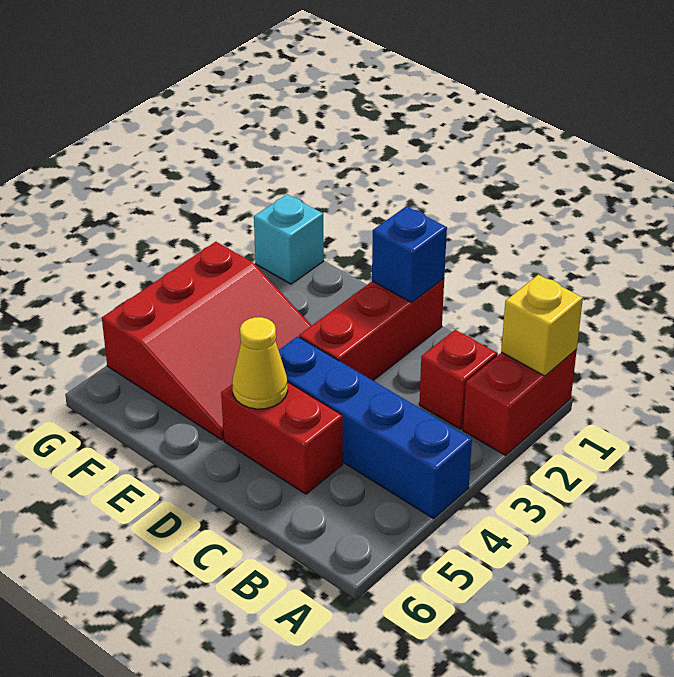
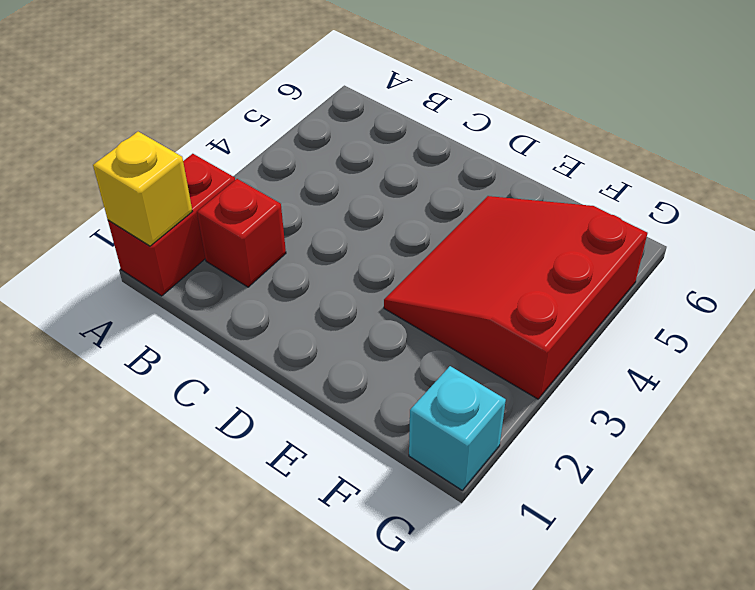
none -> blue brick A4:D4 level 1
none -> red brick C5:D5 level 1

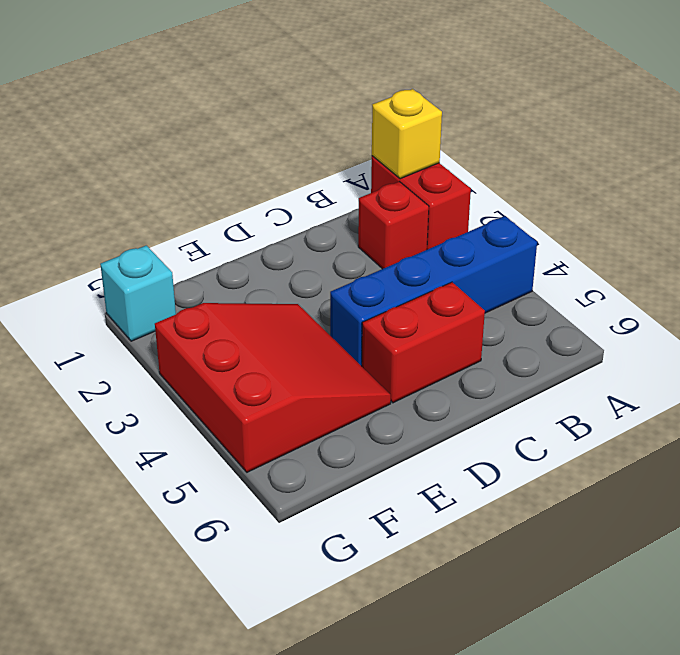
none -> red brick D1:D3 level 1
none -> blue brick D1 level 2

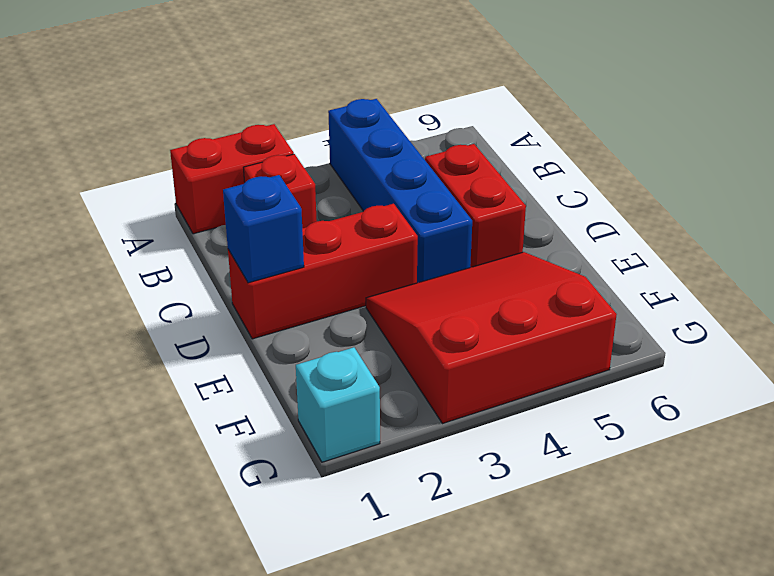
none -> yellow brick A1 level 2
none -> yellow cone D5 level 2

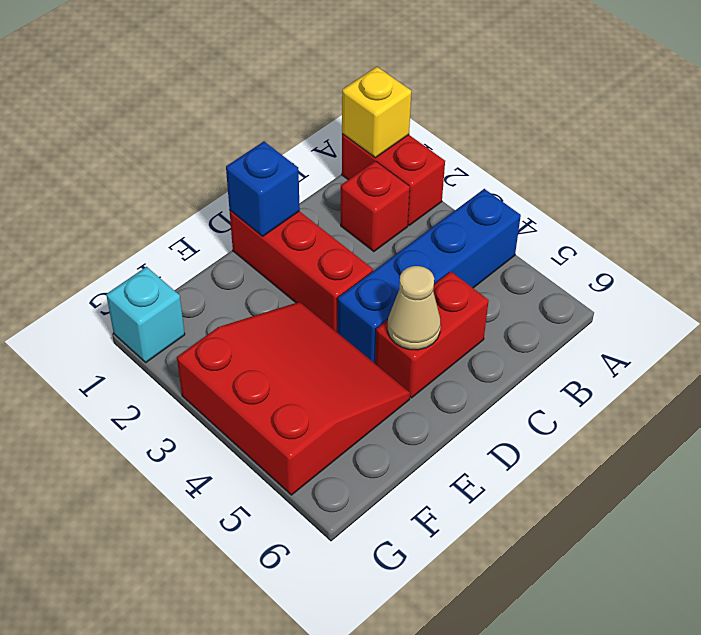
tan cone D5 level 2 -> yellow cone D5 level 2

